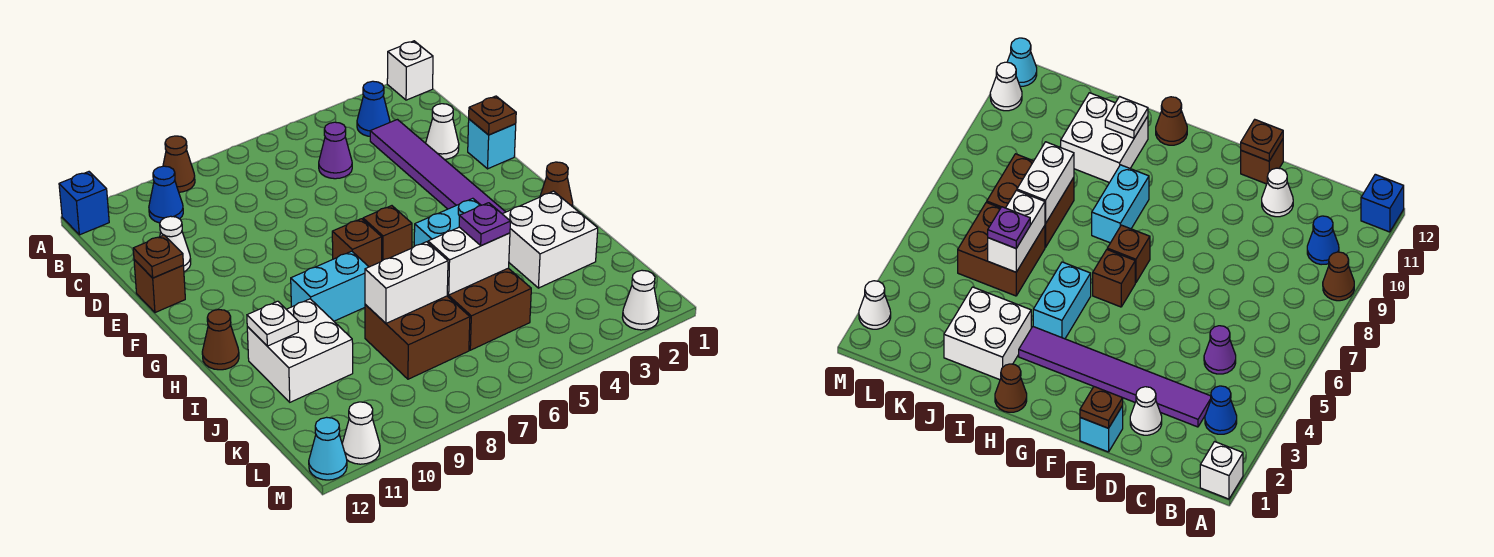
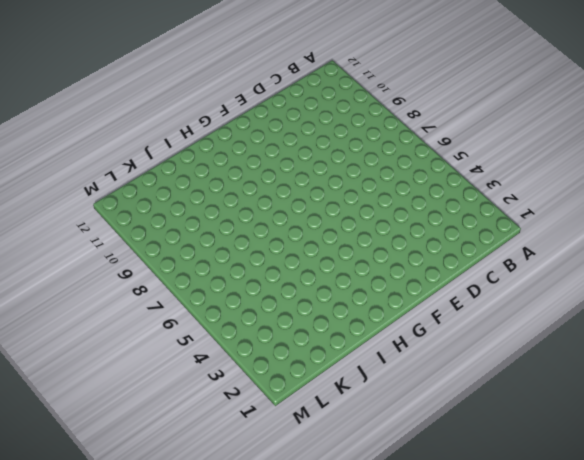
none -> white brick A1 level 1
none -> brown cone A9 level 1
none -> blue brick A12 level 1
none -> blue cone B3 level 1

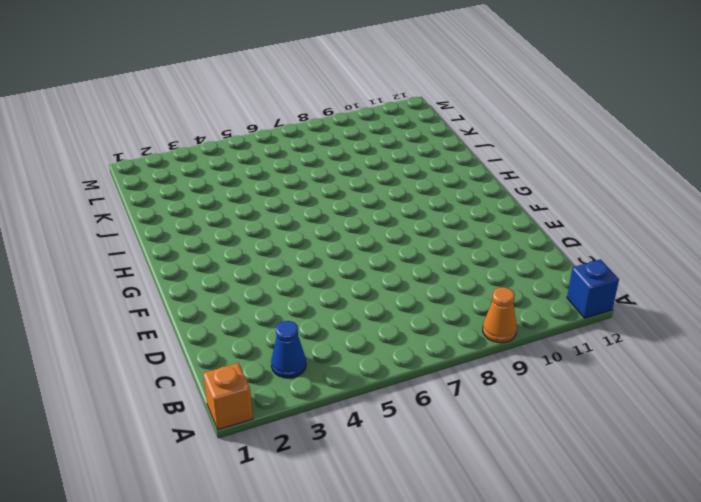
orange brick A1 level 1 -> white brick A1 level 1
orange cone A9 level 1 -> brown cone A9 level 1
none -> blue cone B10 level 1
none -> purple tile C3:H3 level 1
none -> purple cone C5 level 1
none -> white cone D2 level 1

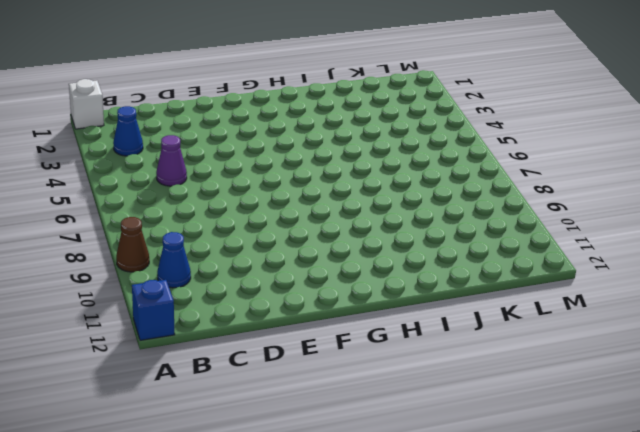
none -> purple tile C3:H3 level 1
none -> white cone D2 level 1
none -> white cone D11 level 1
none -> cyan brick E1 level 1

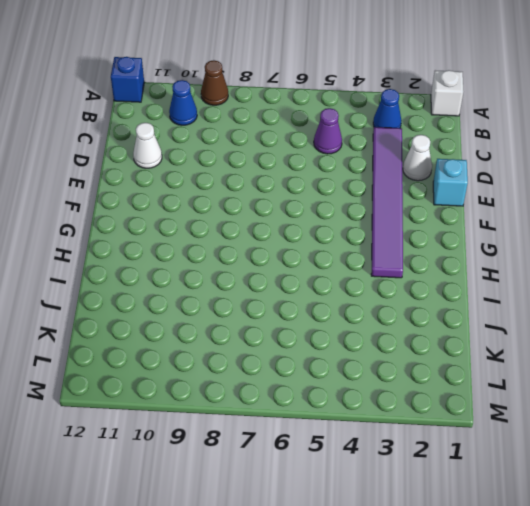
none -> brown brick E12 level 1
none -> brown brick G6 level 1
none -> brown brick G7 level 1
none -> brown cone H1 level 1

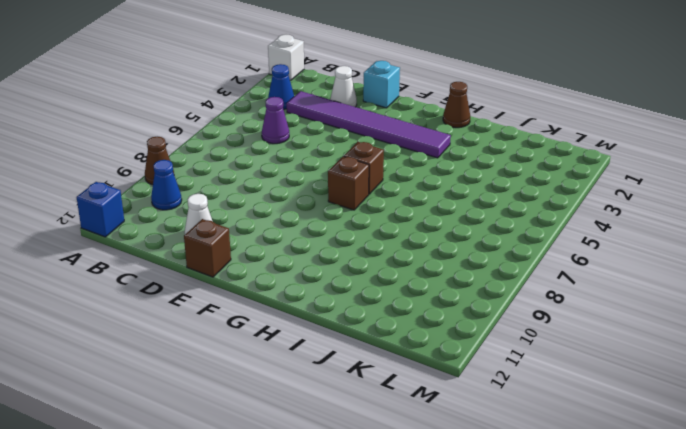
none -> cyan brick H4:H5 level 1
none -> cyan brick H8:H9 level 1
none -> brown cone H12 level 1
none -> white brick I2:J3 level 1

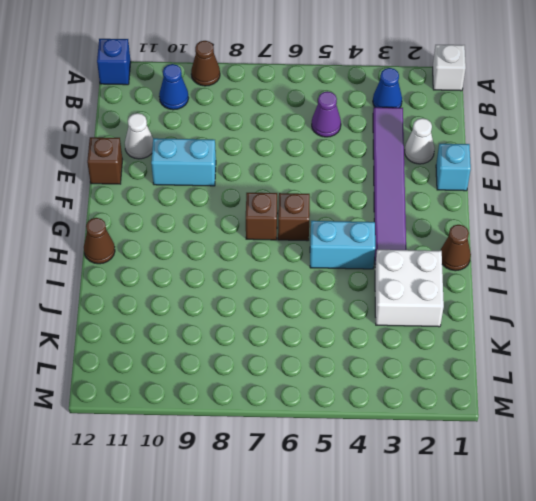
cyan brick E9:E10 level 1 -> cyan brick H8:H9 level 1
none -> white brick I10:J11 level 1
none -> brown brick J5:K6 level 1
none -> brown brick J7:K8 level 1
none -> white cone M2 level 1

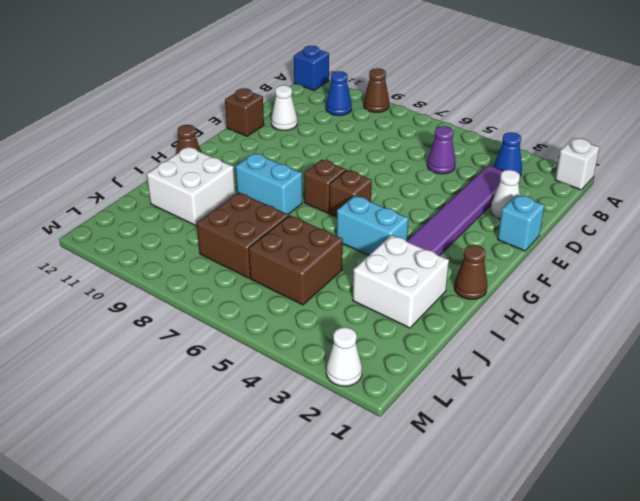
none -> white cone M11 level 1
none -> cyan cone M12 level 1
none -> brown plate E1 level 2
none -> brown plate E12 level 2

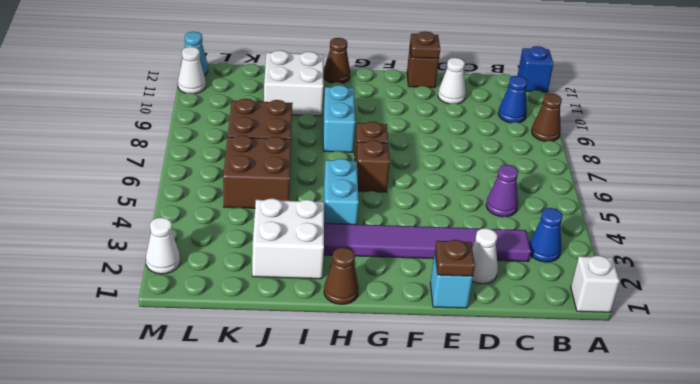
none -> white plate I11 level 2
none -> white brick J5:J6 level 2
none -> white brick J7:J8 level 2
none -> purple plate J5 level 3

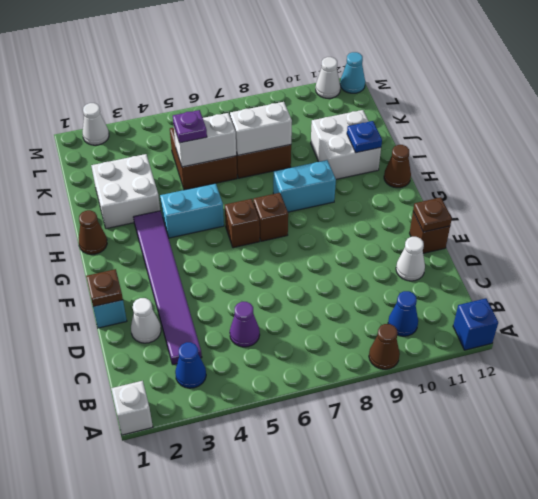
blue plate I11 level 2 -> white plate I11 level 2

